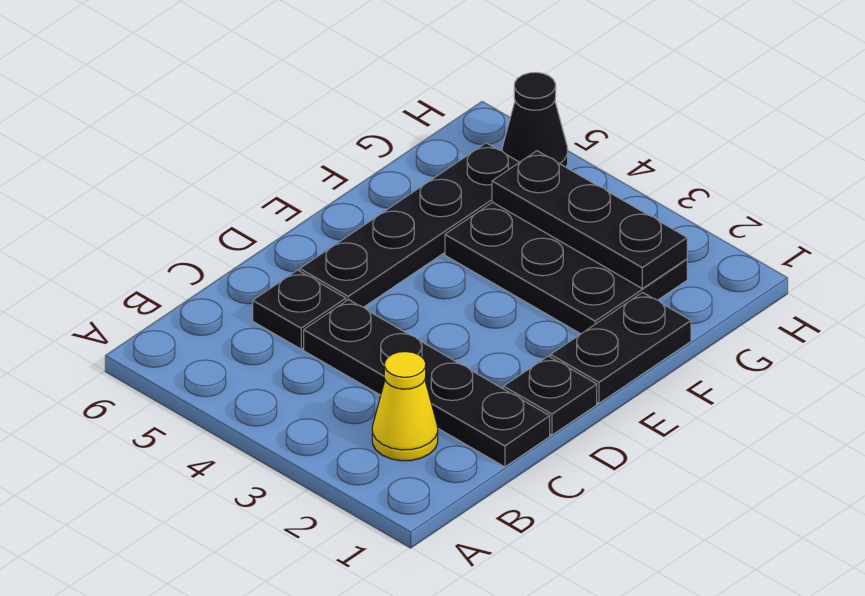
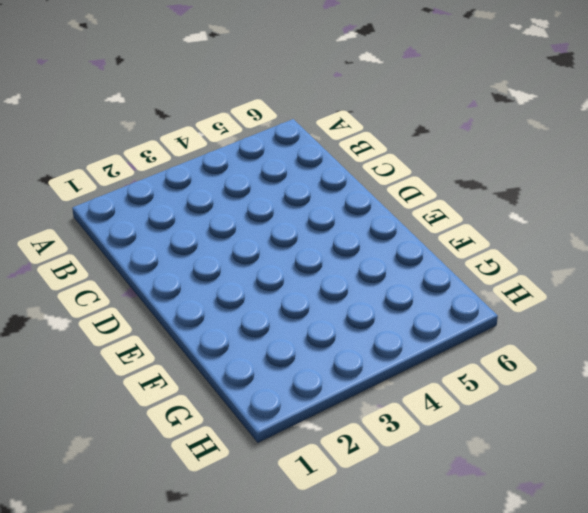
none -> yellow cone B2 level 1
none -> black plate C1:C4 level 1

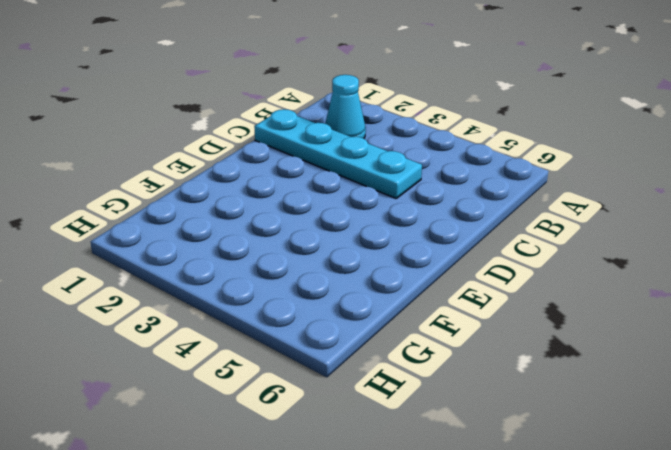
cyan cone B2 level 1 -> yellow cone B2 level 1
cyan plate C1:C4 level 1 -> black plate C1:C4 level 1
none -> black plate C5 level 1
none -> black plate D1 level 1

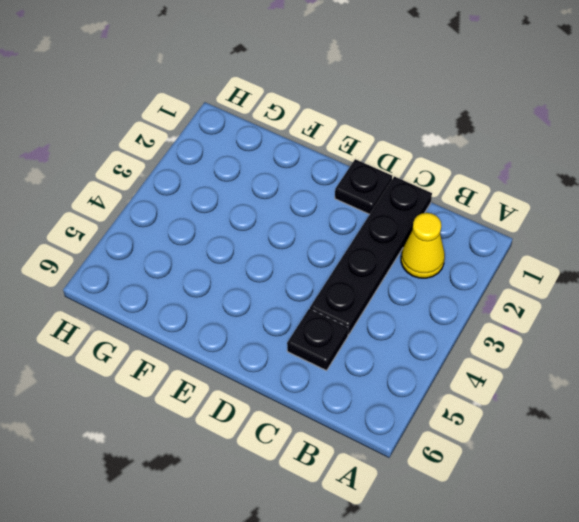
none -> black plate D5:G5 level 1
none -> black plate E1:F1 level 1

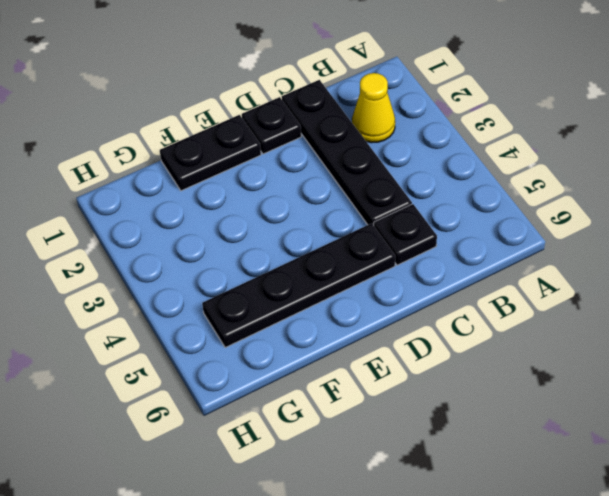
none -> black plate F2:G4 level 1
none -> black cone H5 level 1

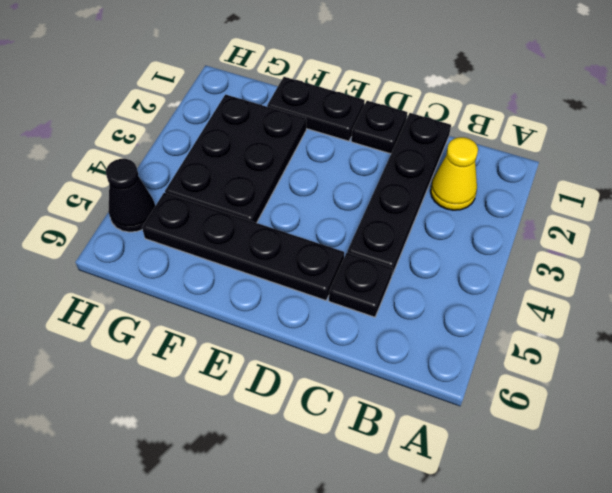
none -> black plate G2:G4 level 2

